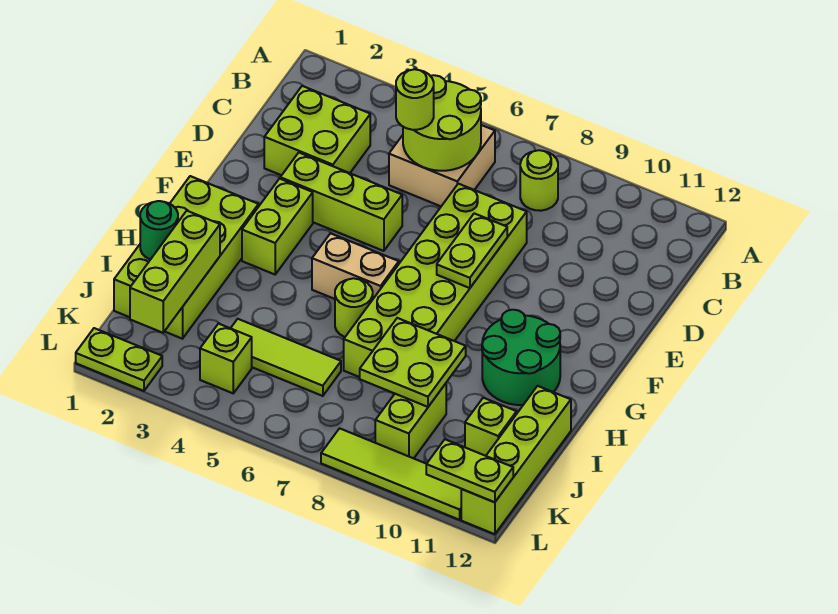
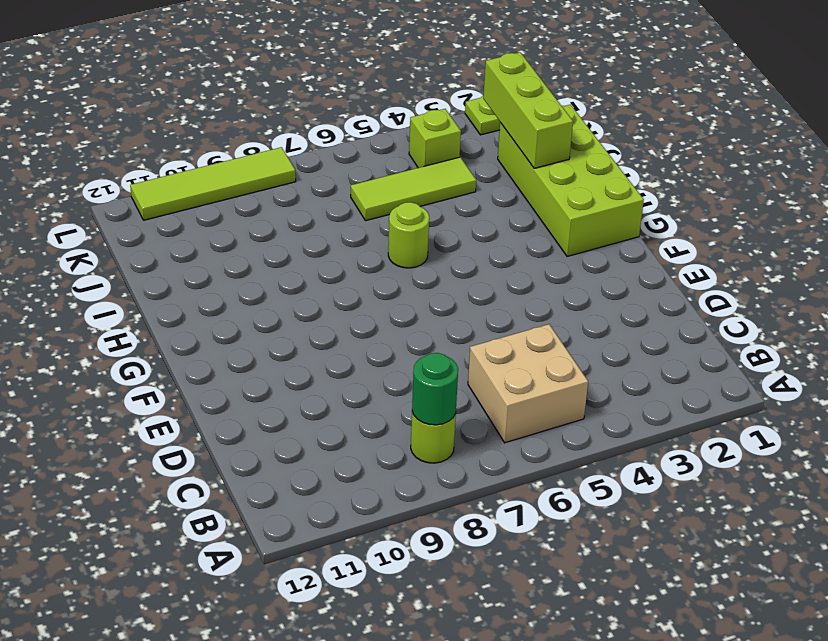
green round brick B8 level 2 -> green round brick I1 level 2
none -> lime brick C2:D3 level 1
none -> lime brick D7:I8 level 1
none -> lime brick E3:E5 level 1

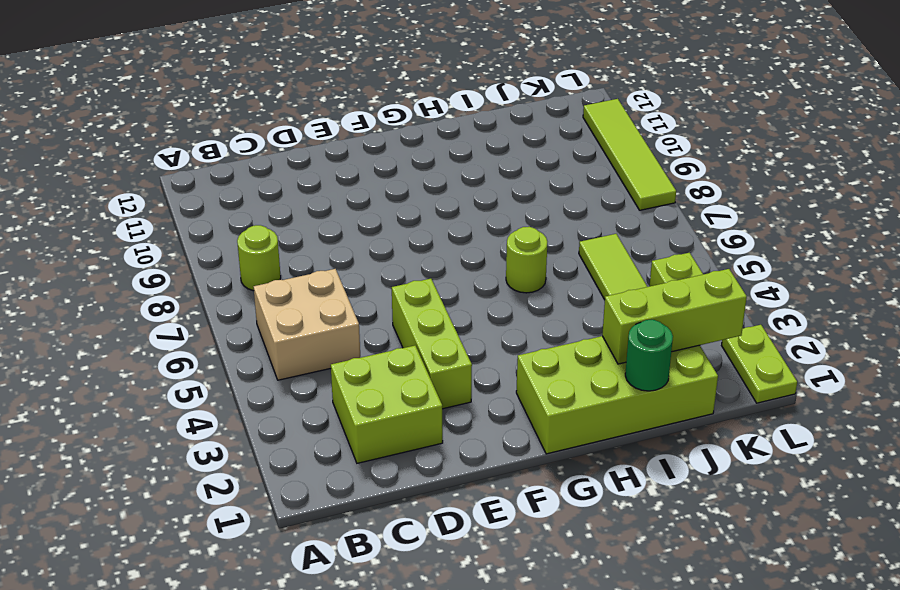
none -> lime brick D7:I8 level 1
none -> lime brick F3:G3 level 1
none -> tan brick G5:G6 level 1

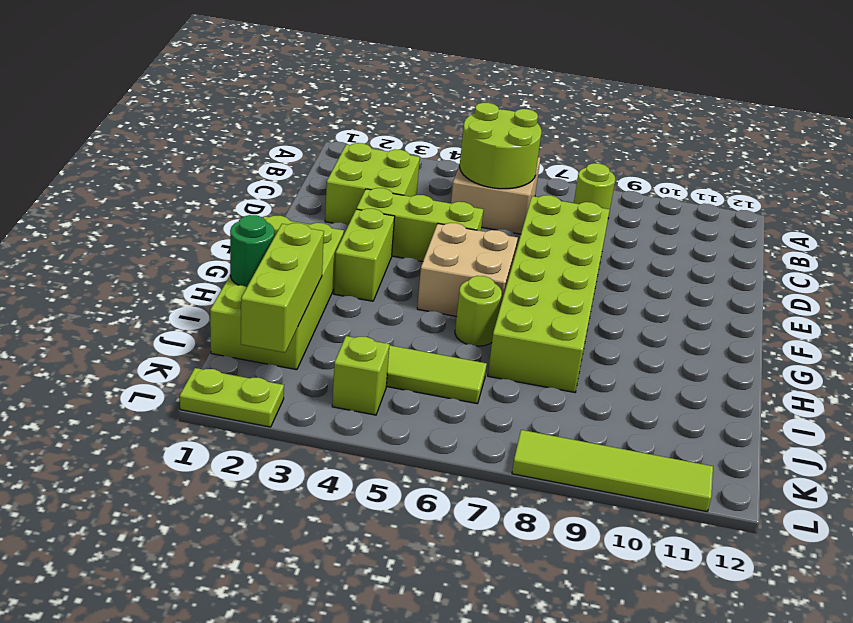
tan brick F5:G6 level 1 -> tan brick G5:G6 level 1
none -> green round brick G10:H11 level 1
none -> lime brick I12:L12 level 1
none -> lime brick J9:K9 level 1

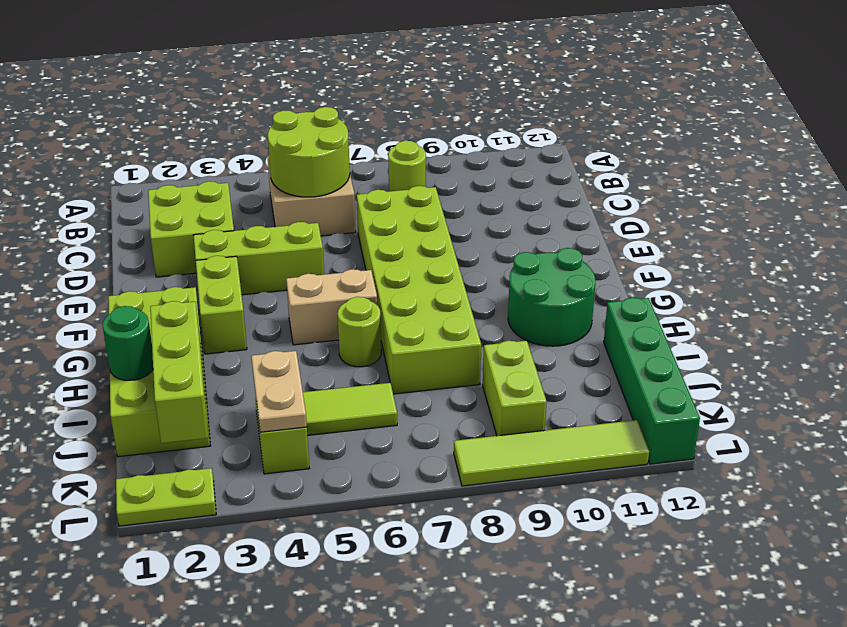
green brick I12:L12 level 1 -> lime brick I12:L12 level 1
tan plate J4:K4 level 2 -> none
none -> lime brick J11 level 1
none -> lime plate E8:F8 level 2
none -> lime plate I8:J9 level 2

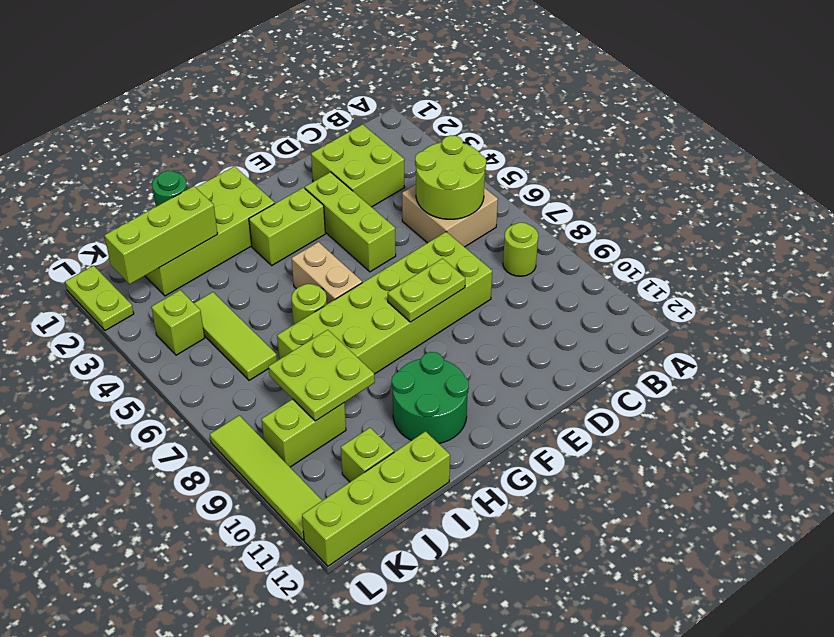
none -> lime plate L11:L12 level 2
none -> lime round brick C5 level 3

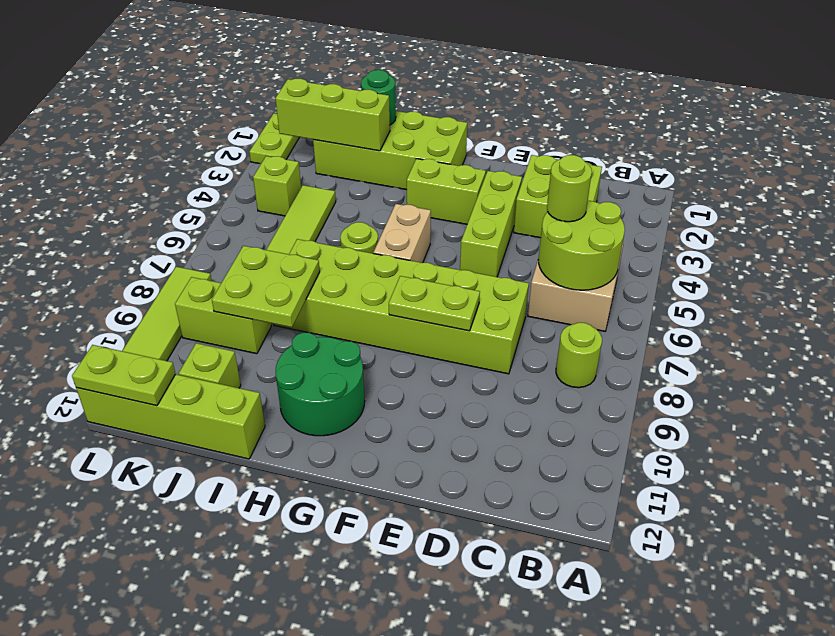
lime plate K12:L12 level 2 -> lime plate L11:L12 level 2

